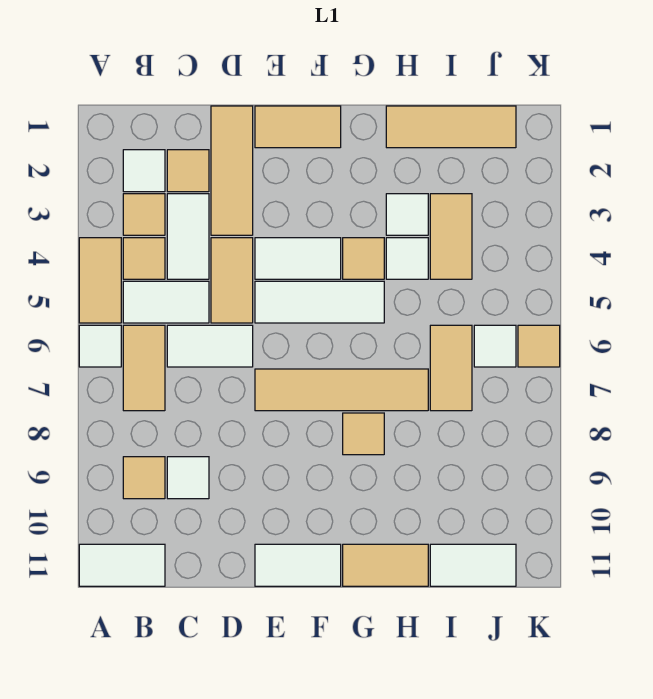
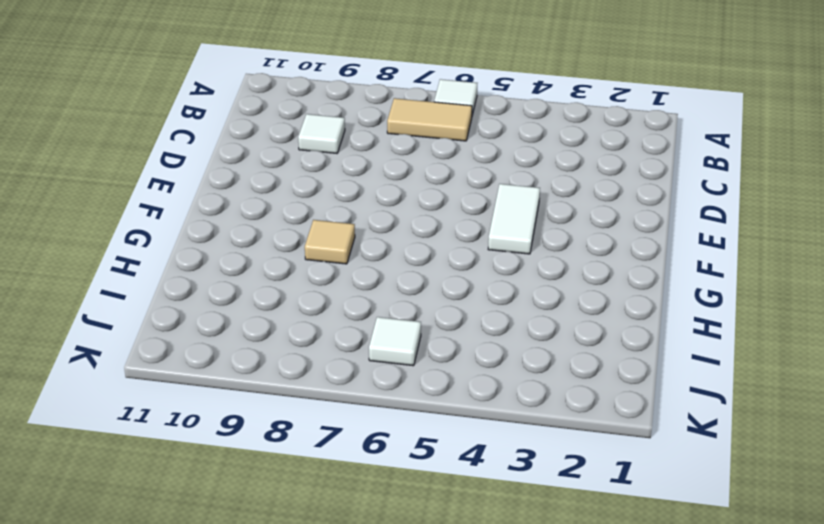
none -> tan tile A4:A5 level 1
none -> white tile A11:B11 level 1
none -> white tile B2 level 1
none -> tan tile B3 level 1

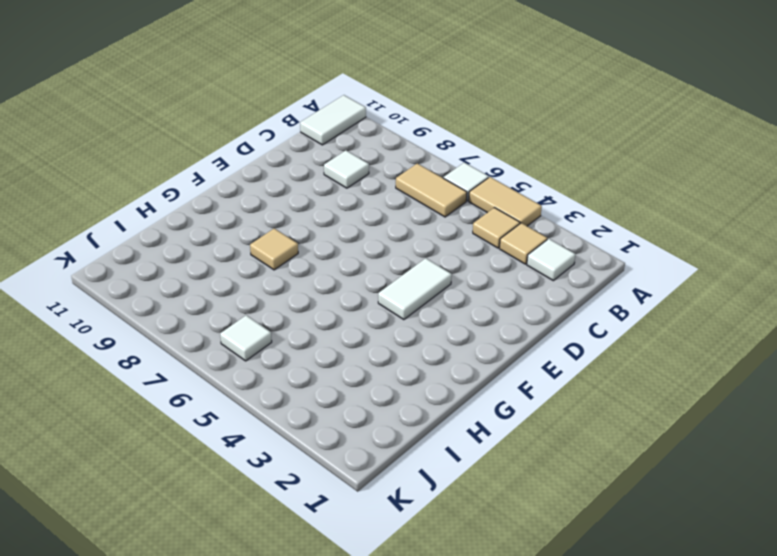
none -> white tile B5:C5 level 1
none -> tan tile B9 level 1
none -> tan tile C2 level 1
none -> white tile C3:C4 level 1

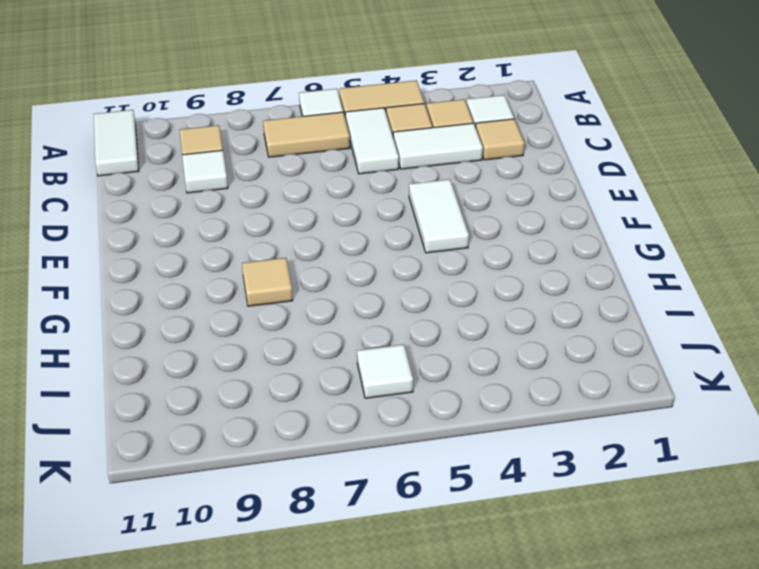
none -> white tile C6:D6 level 1
none -> tan tile D1:D3 level 1
none -> tan tile D4:D5 level 1
none -> tan tile E1:F1 level 1

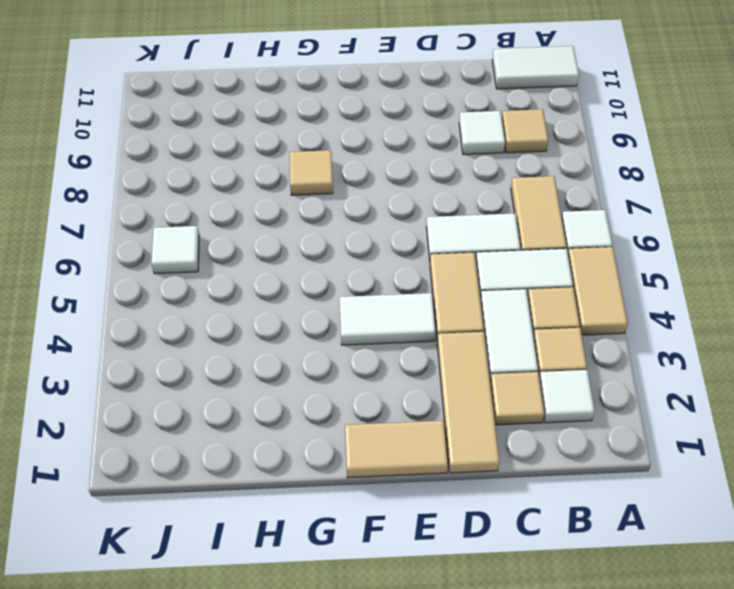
none -> white tile E5:G5 level 1
none -> tan tile E7:H7 level 1
none -> white tile E11:F11 level 1
none -> tan tile G4 level 1

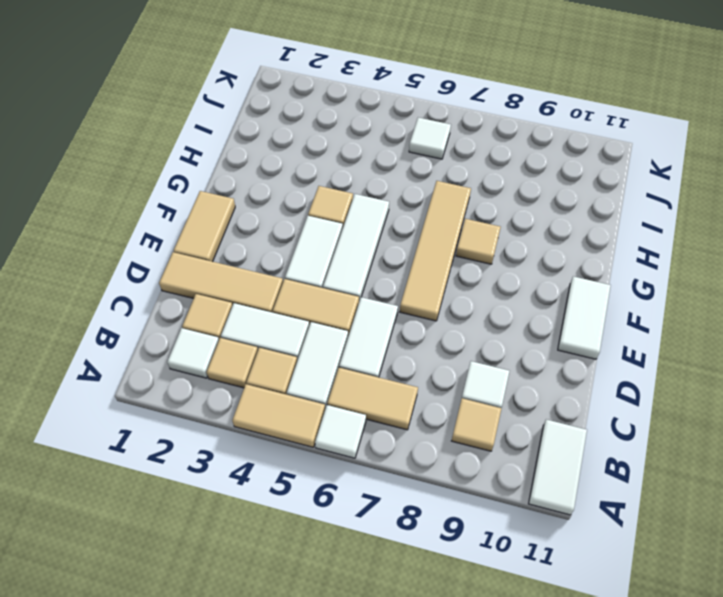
none -> tan tile G11:H11 level 1
none -> tan tile H1:J1 level 1
none -> white tile H3 level 1
none -> white tile H4 level 1

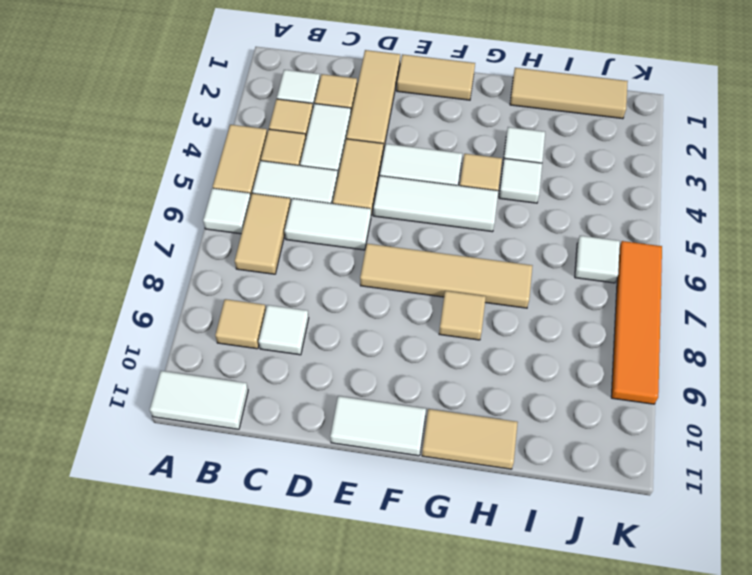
orange tile K6:K9 level 1 -> tan tile K6 level 1
none -> tan tile I3:I4 level 1
none -> tan tile I6:I7 level 1
none -> white tile I11:J11 level 1

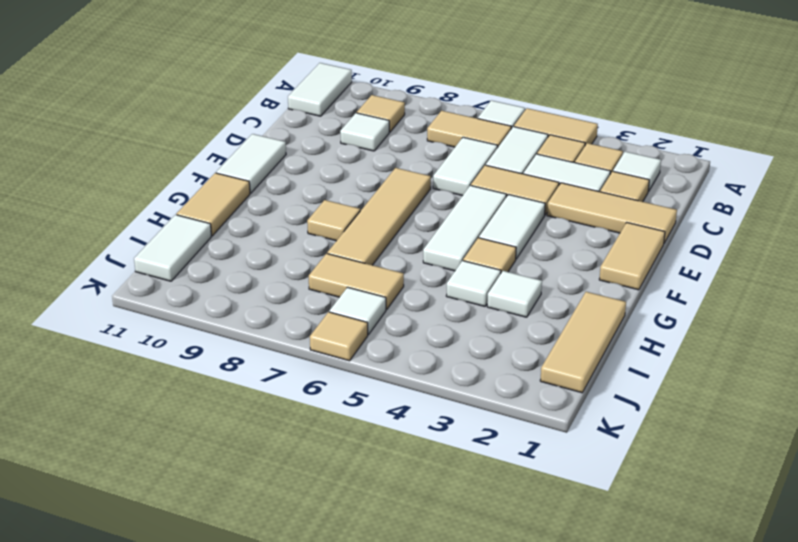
none -> tan tile I3:I4 level 1

